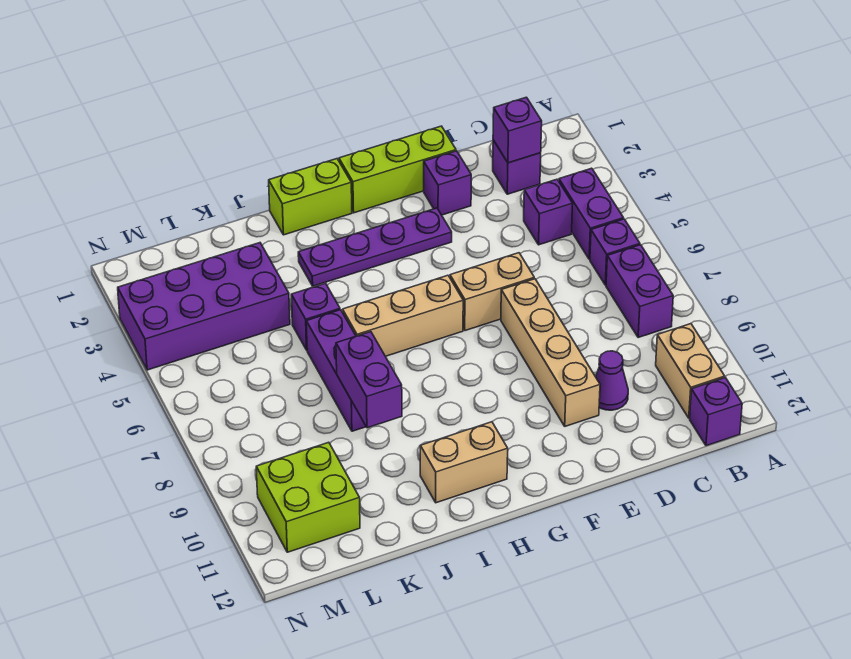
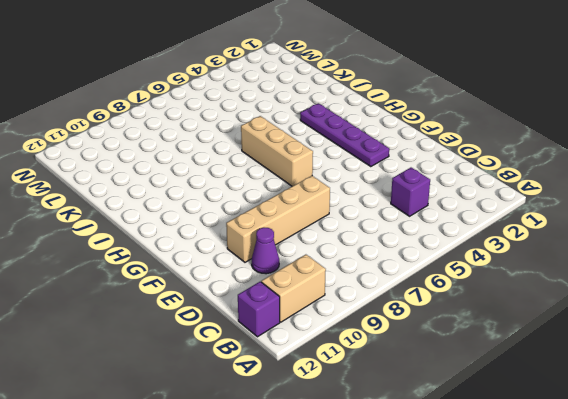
none -> purple brick B4:B5 level 1
none -> purple brick B6 level 1
none -> purple brick B7:B8 level 1

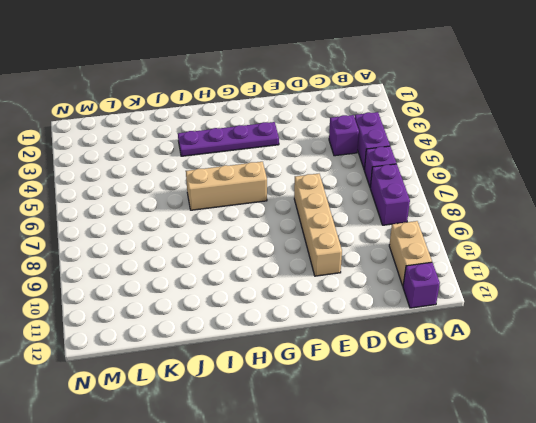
none -> purple brick C2 level 1
none -> purple cone D10 level 1
none -> lime brick E1:G1 level 1

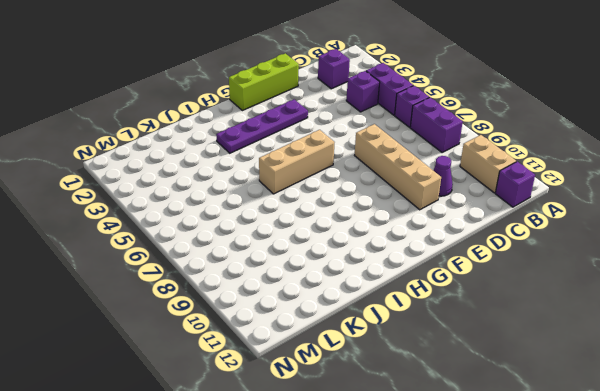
none -> purple brick E2 level 1
none -> tan brick E6:F6 level 1
none -> lime brick H1:I1 level 1

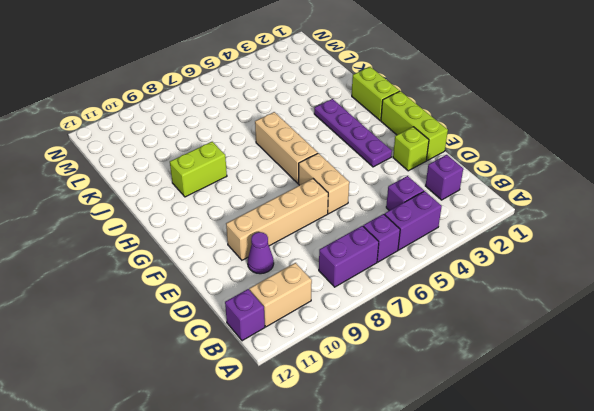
lime brick E2 level 1 -> purple brick E2 level 1
lime brick I9:I10 level 1 -> none
none -> tan brick H11:I11 level 1
none -> purple brick J5 level 1
none -> purple brick J6:J8 level 1

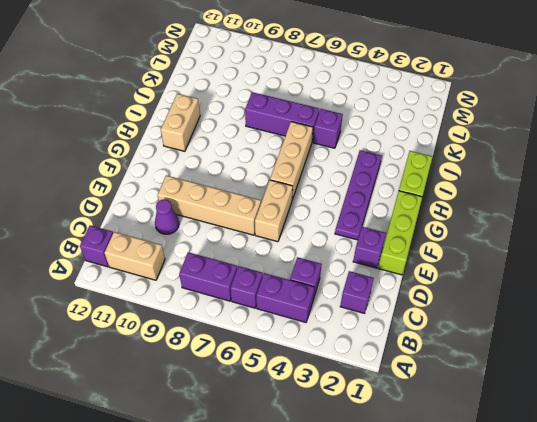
none -> purple brick K3:N4 level 1
none -> lime brick L10:M11 level 1
none -> purple brick C2 level 2

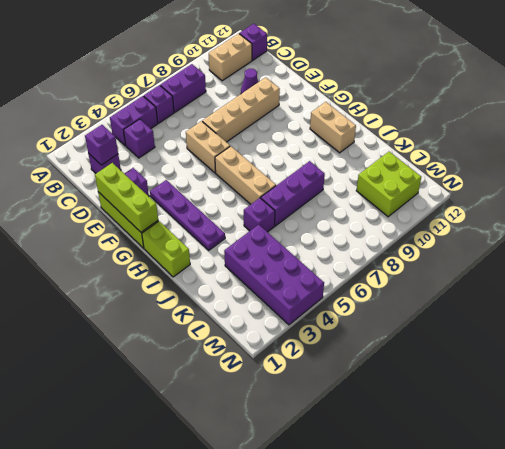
lime brick E1:G1 level 2 -> none
none -> purple brick J8:J9 level 2

